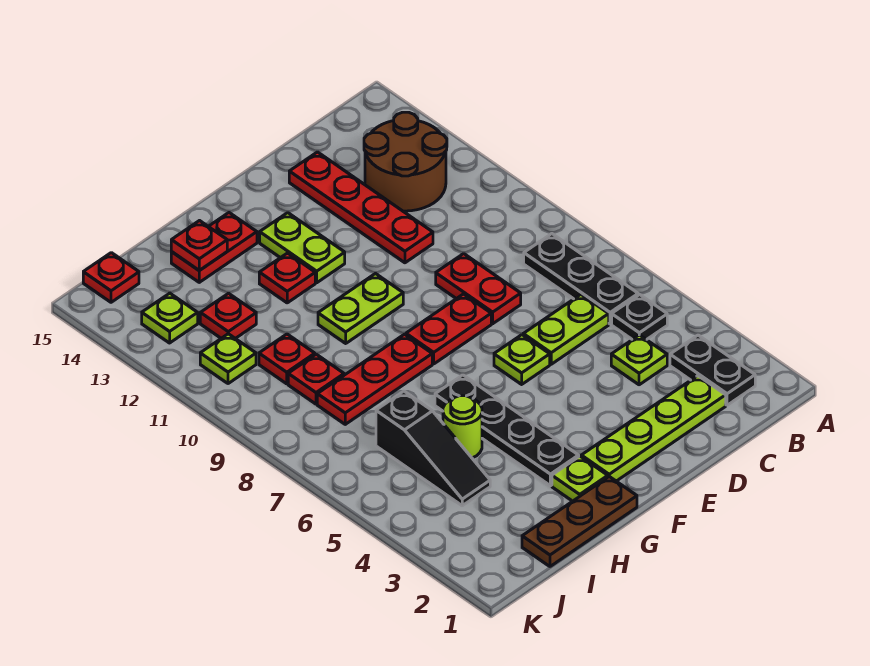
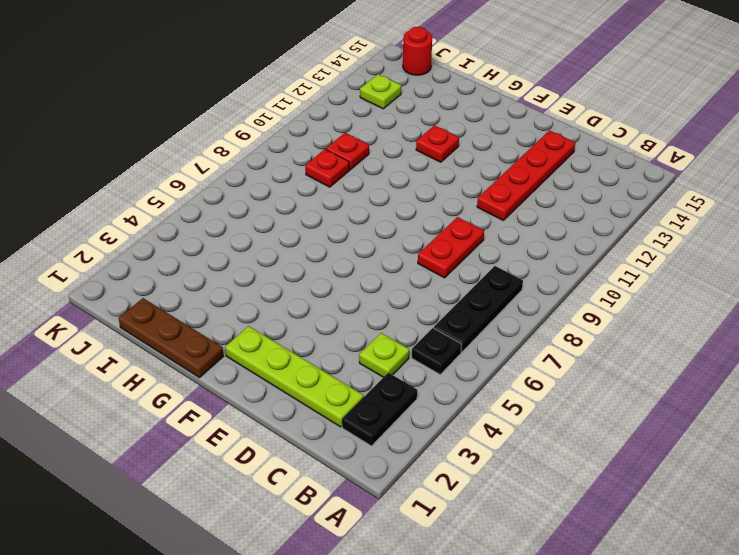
red round brick J15 level 1 -> red plate J15 level 1
none -> brown round brick B12:C13 level 1
none -> lime plate C6:D6 level 1
none -> lime plate E6 level 1

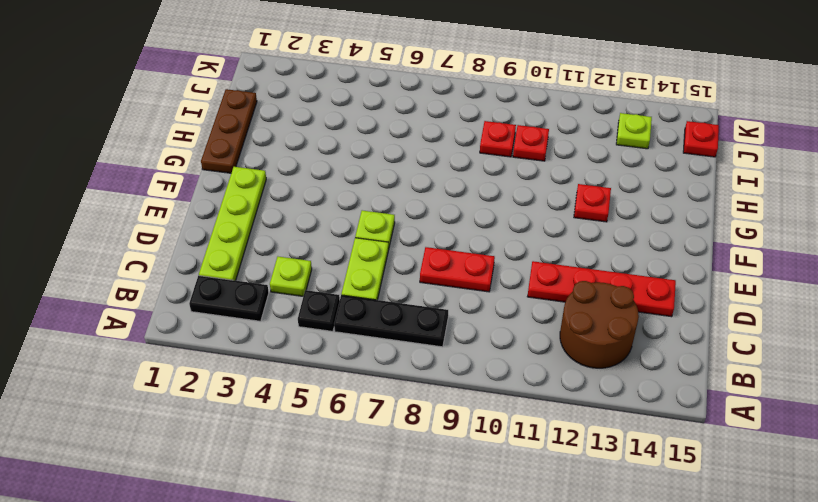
none -> red plate E8:F8 level 1
none -> lime plate F10:G10 level 1
none -> lime plate F12:F13 level 1

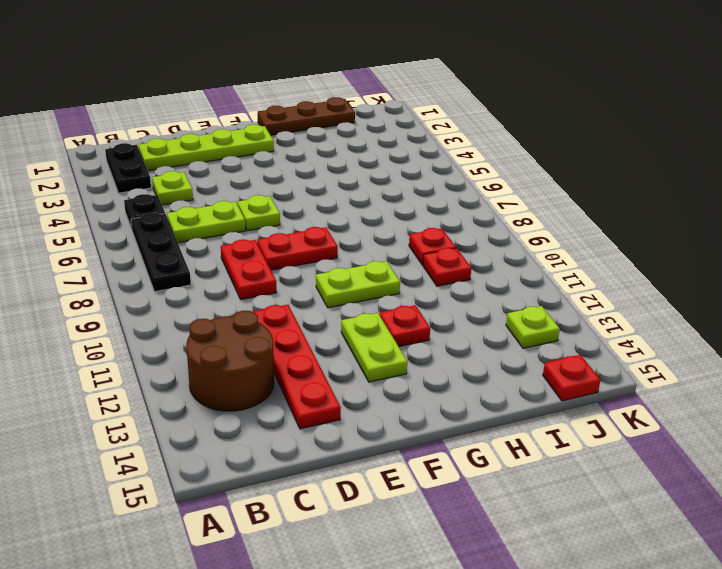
none -> lime plate G2 level 1
none -> black plate G3:G6 level 1
none -> red plate G8:I8 level 1

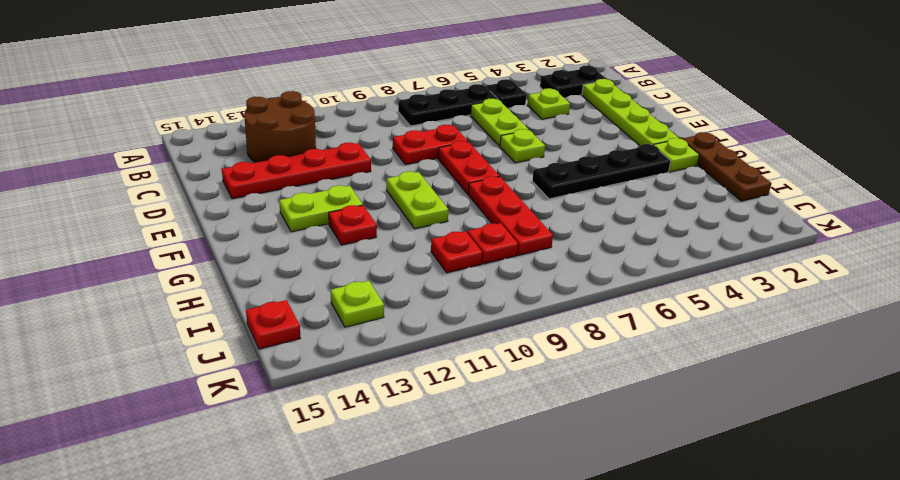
none -> red plate G14:H14 level 1
none -> lime round brick H5 level 1
none -> black slope I4:I6 level 1 top 6

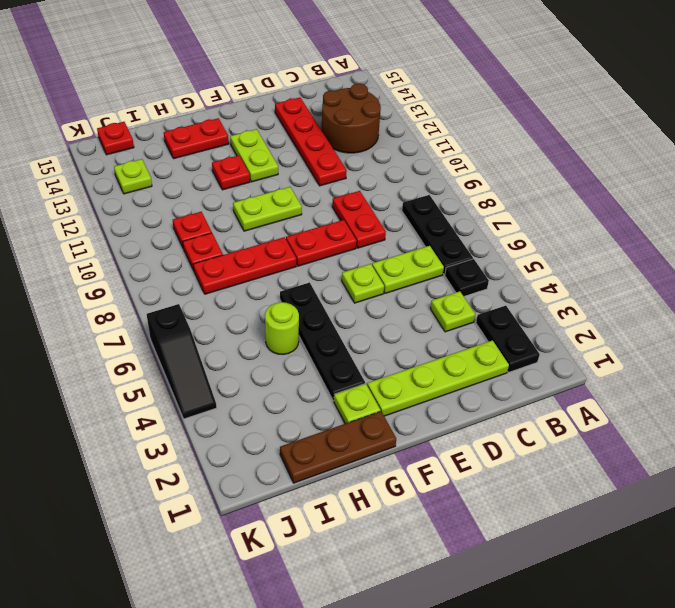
black slope K4:K6 level 1 top 6 -> black slope I4:I6 level 1 top 6
none -> red plate I12 level 1
none -> lime plate J11 level 1
none -> red plate H14 level 2

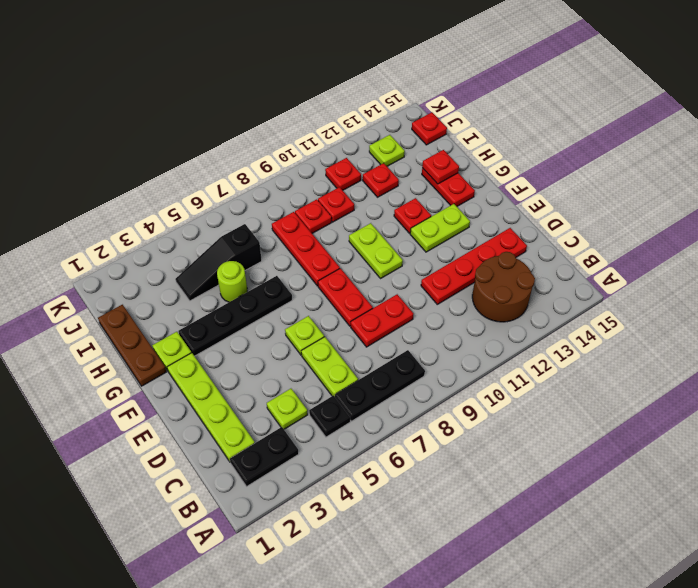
red plate J11 level 1 -> lime plate J11 level 1

